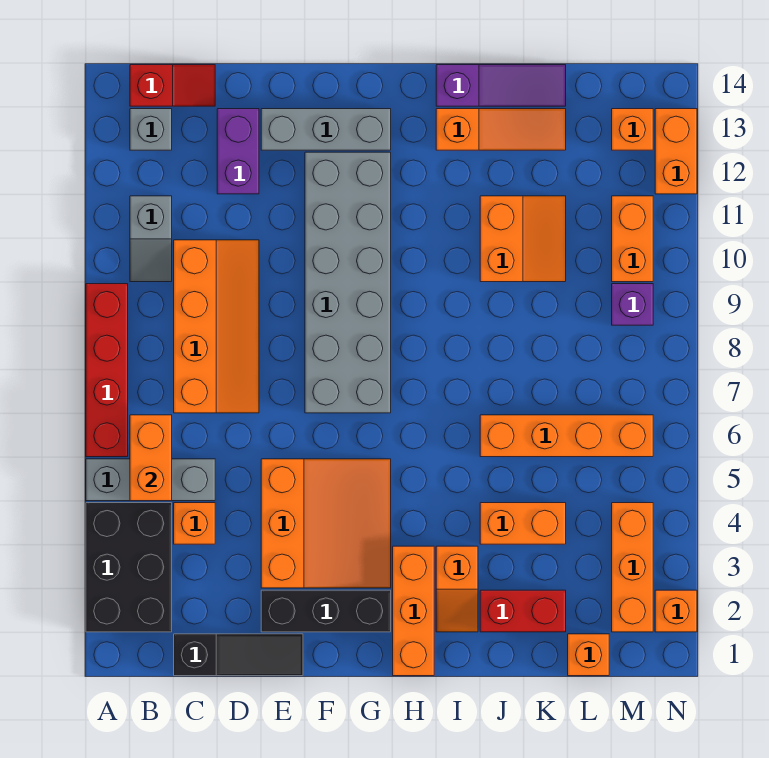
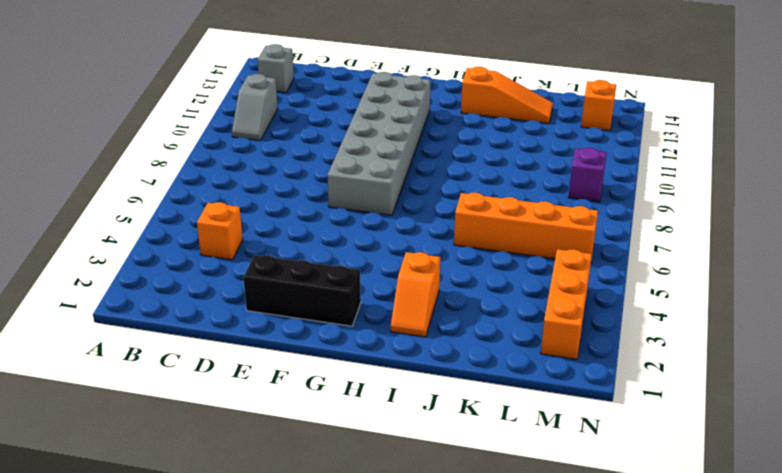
none -> black brick A2:B4 level 1
none -> grey brick A5:C5 level 1
none -> red brick A6:A9 level 1
none -> red slope B14:C14 level 1 top B

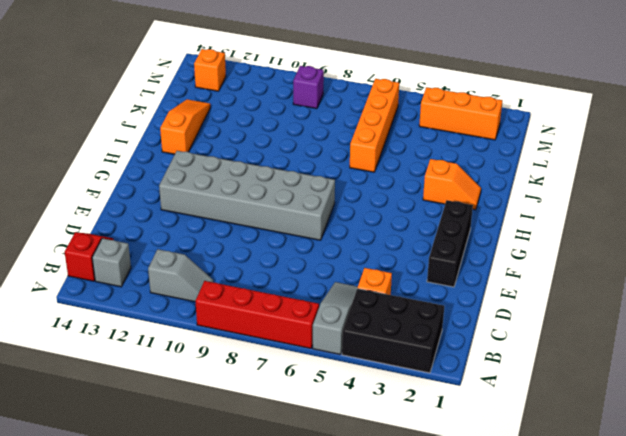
grey slope A5:C5 level 1 top A -> grey brick A5:C5 level 1
none -> black slope C1:E1 level 1 top C
none -> orange slope C7:D10 level 1 top C
none -> purple brick D12:D13 level 1
none -> orange slope E3:G5 level 1 top E

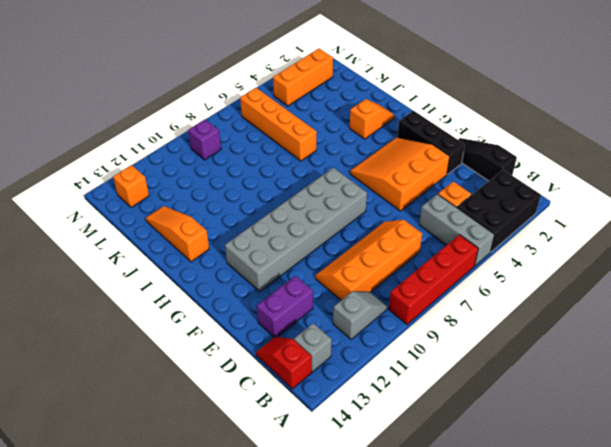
none -> grey brick E13:G13 level 1
none -> orange brick H1:H3 level 1
none -> purple slope I14:K14 level 1 top I
none -> red brick J2:K2 level 1

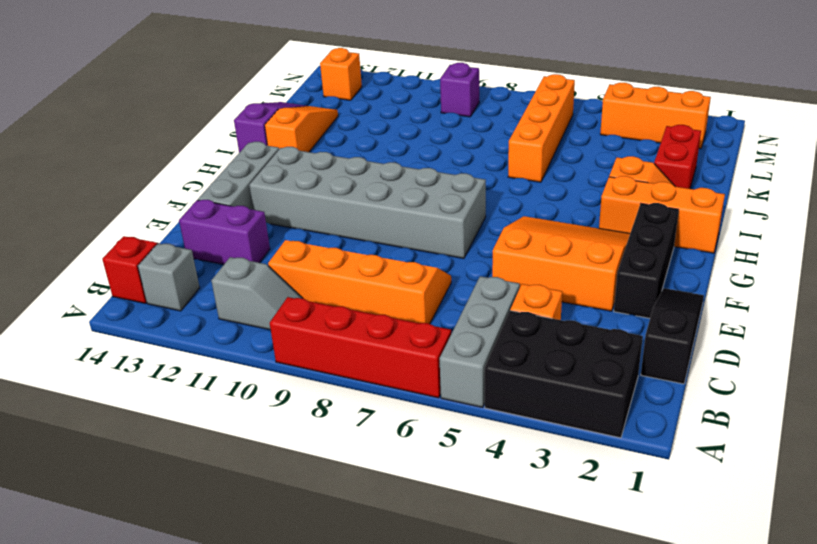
none -> orange brick J4:K4 level 1
none -> orange slope J10:K11 level 1 top J
none -> orange brick L1 level 1
none -> orange brick M10:M11 level 1

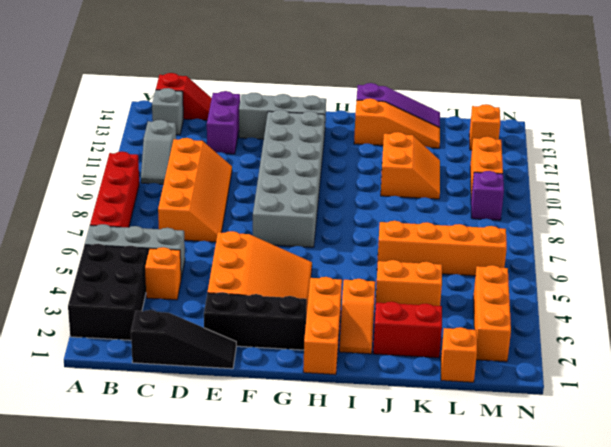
none -> orange brick N2 level 1
none -> orange brick N12:N13 level 1
none -> orange brick B5:B6 level 2

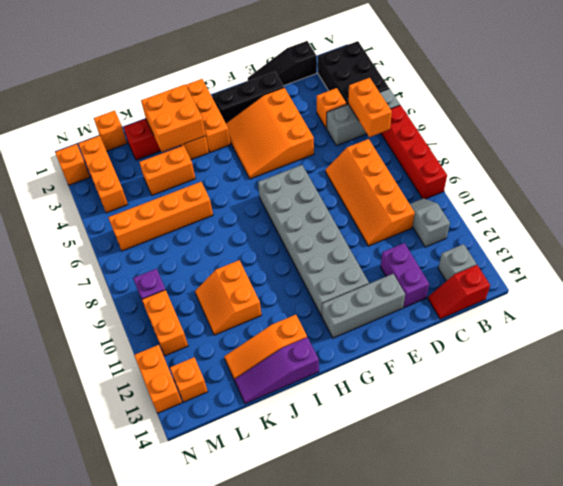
orange brick I2:J3 level 2 -> none

